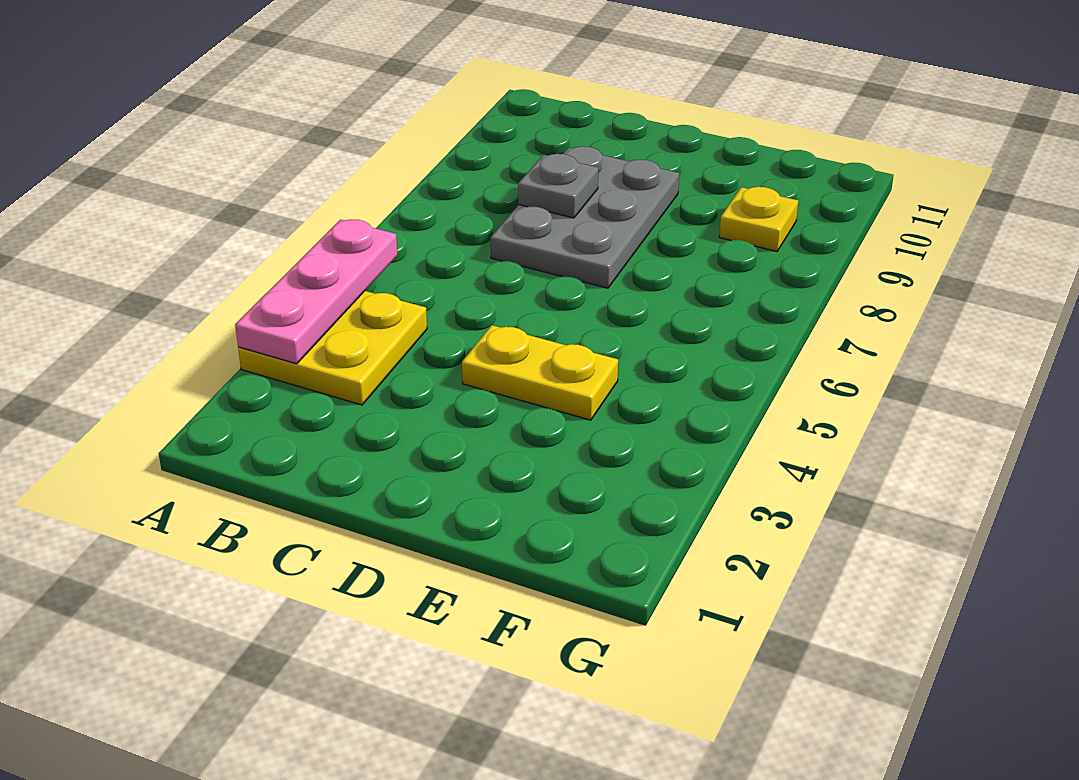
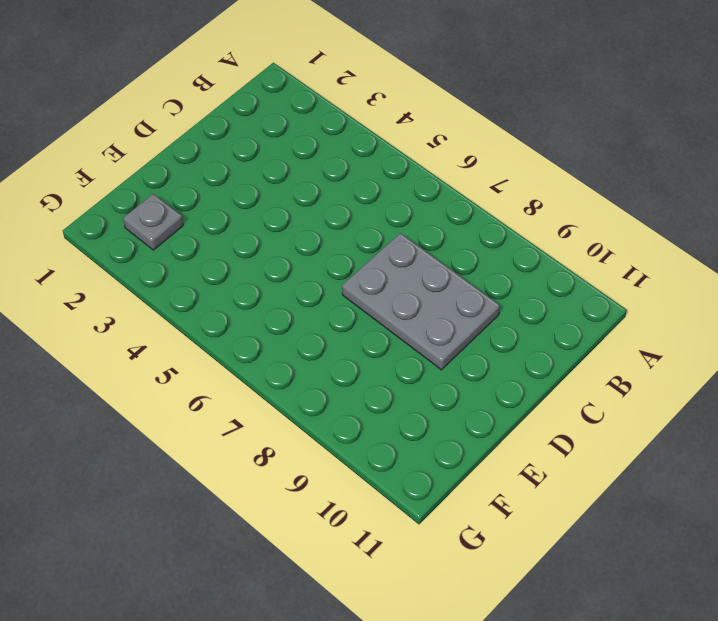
grey plate F2 level 1 -> grey plate C8 level 2
none -> yellow plate A3:B4 level 1
none -> yellow plate D4:E4 level 1

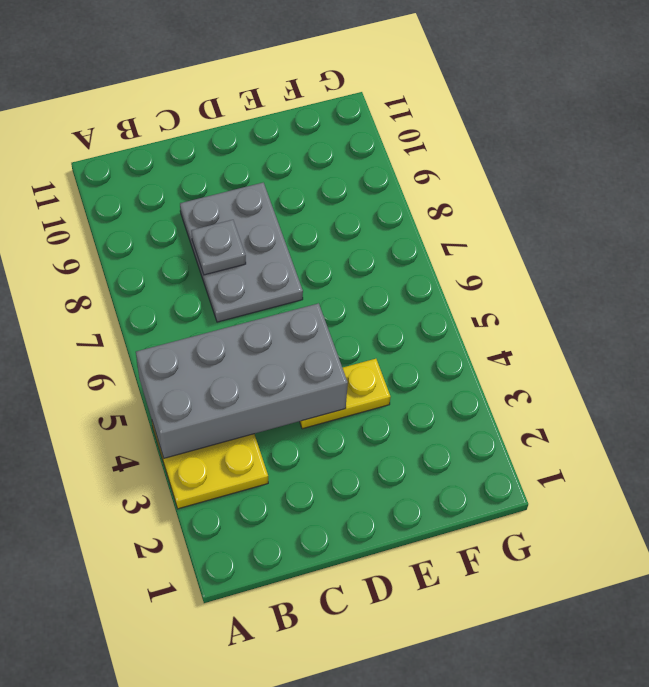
grey brick A4:D5 level 2 -> pink plate A3:A5 level 2
none -> yellow plate F9 level 1

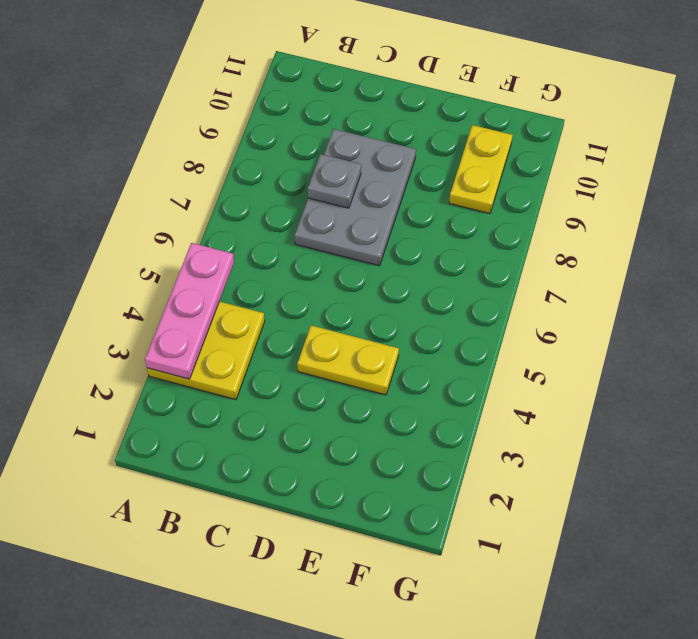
yellow plate F9:F10 level 1 -> yellow plate F9 level 1

